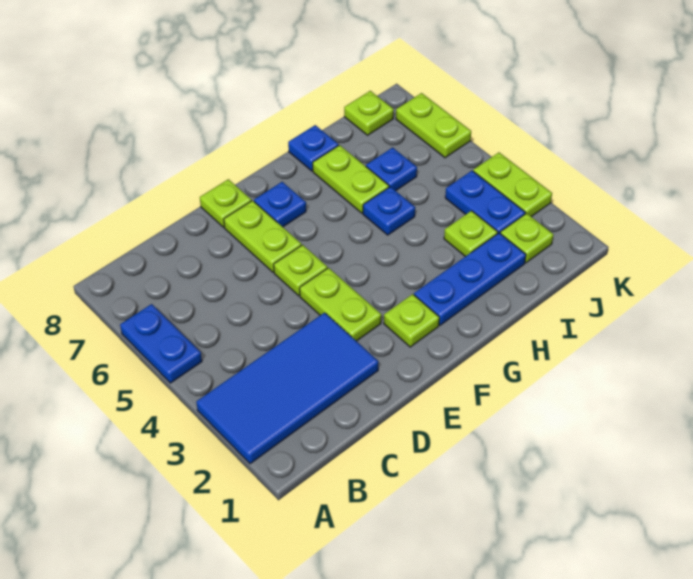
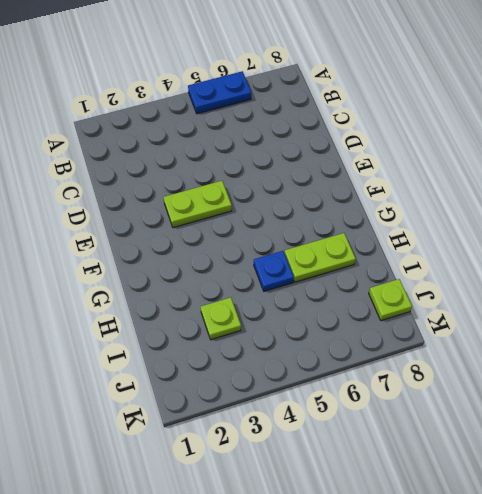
none -> blue tile A2:D3 level 1
none -> lime plate E5 level 1
none -> lime plate E6:E7 level 1

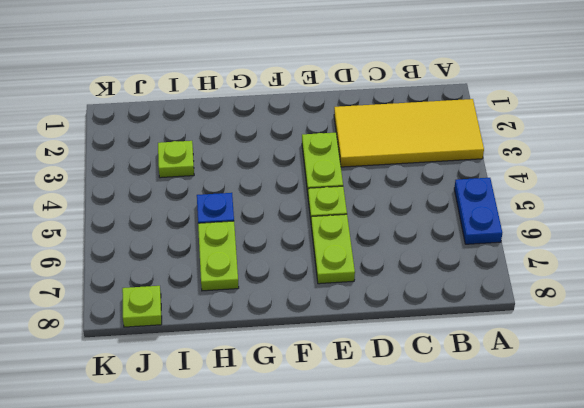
yellow tile A2:D3 level 1 -> blue tile A2:D3 level 1
none -> lime plate E8 level 1
none -> lime plate F2 level 1
none -> blue plate F7 level 1

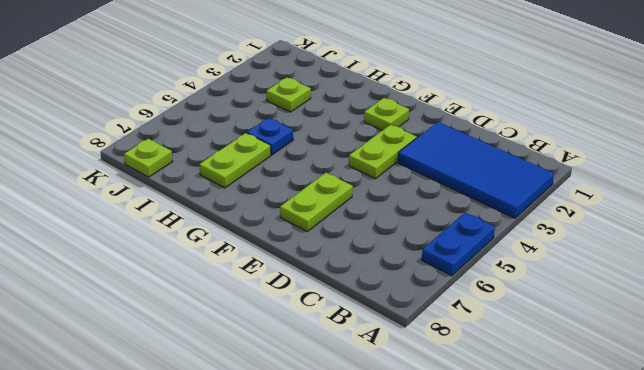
none -> lime plate E5 level 1
none -> lime plate E8 level 1
none -> blue plate F7 level 1

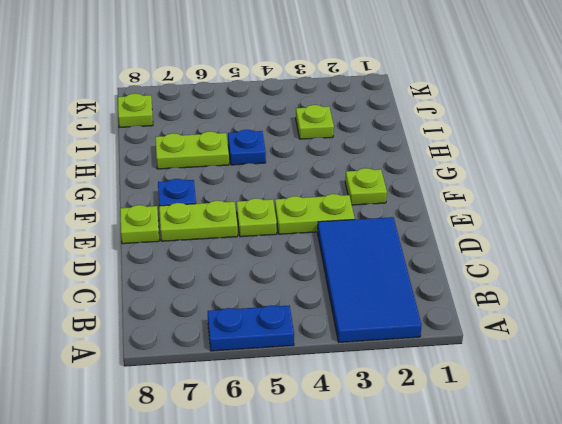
none -> blue plate G2:I2 level 1
none -> blue plate H8 level 1
none -> blue plate I6 level 1

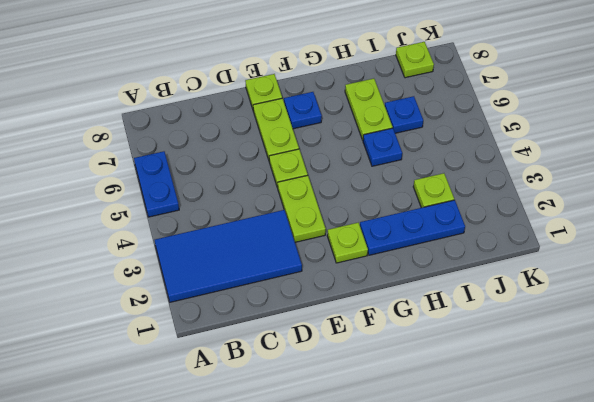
none -> blue plate H8 level 1
none -> lime plate J2 level 1
none -> blue plate J3:J4 level 1

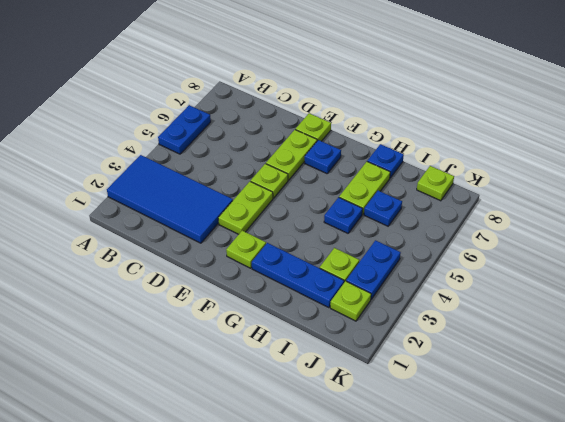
none -> lime plate K3:K4 level 1
none -> lime plate K6:K7 level 1

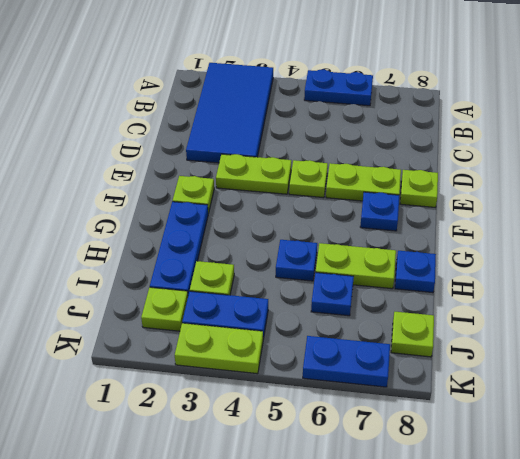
blue plate K6:K7 level 1 -> lime plate K6:K7 level 1

